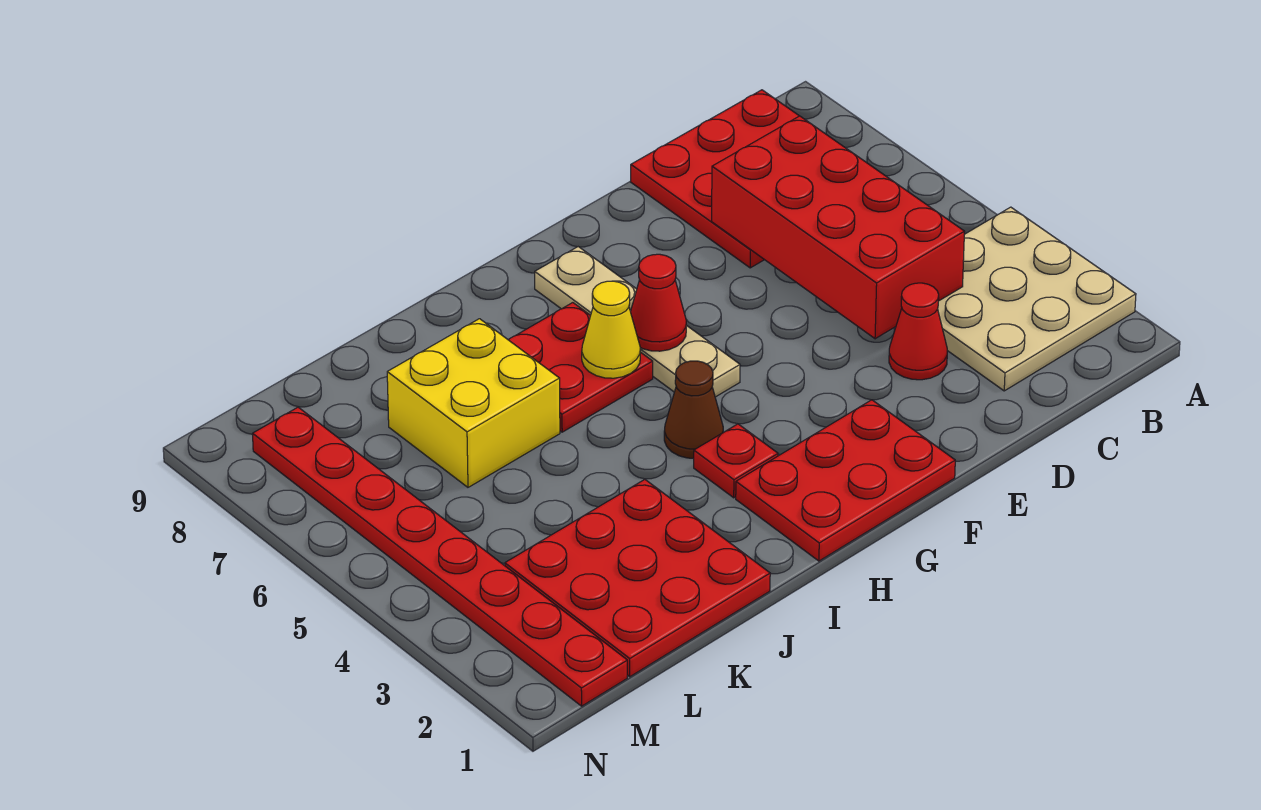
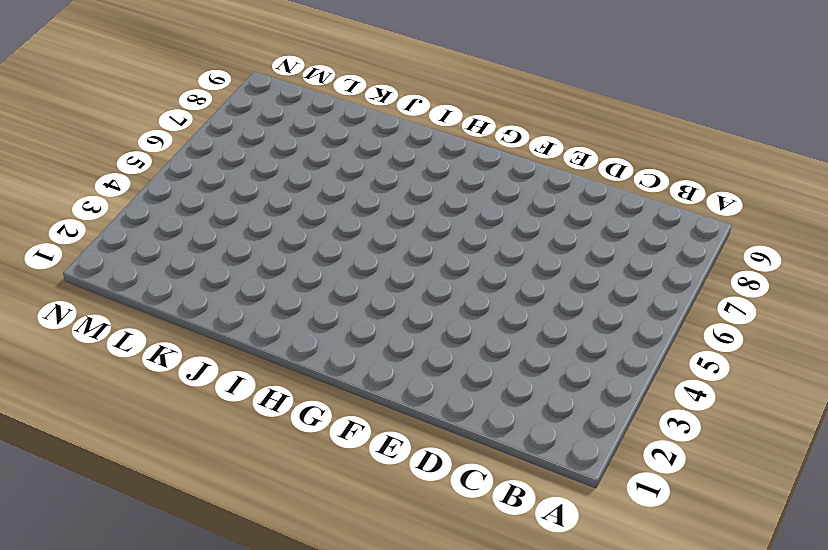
none -> tan plate A2:C4 level 1
none -> red plate B7:D9 level 1
none -> red cone D3 level 1

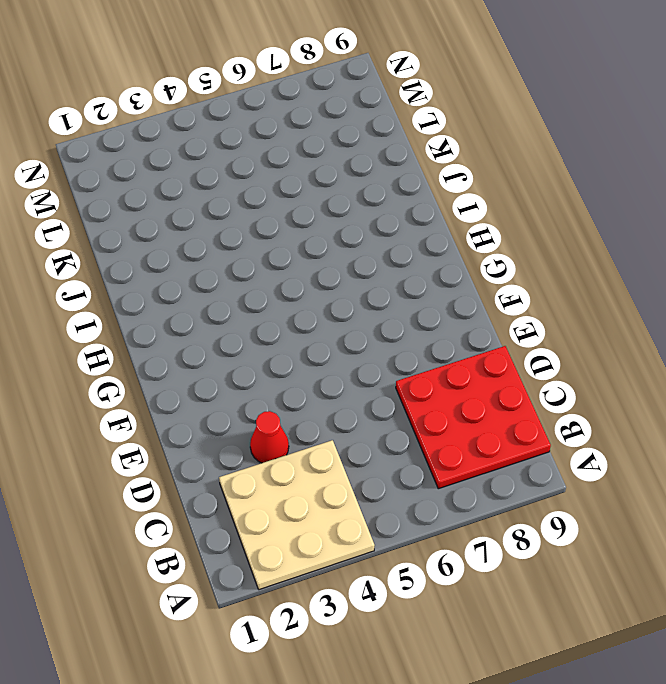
none -> red plate F1:H2 level 1
none -> tan plate G5:G8 level 1
none -> red plate H3 level 1

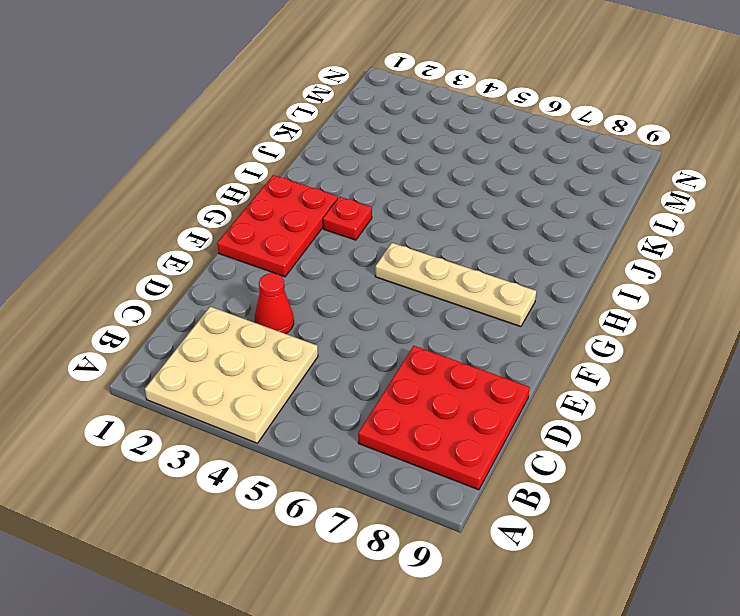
none -> brown cone H4 level 1
none -> red plate H6:I7 level 1
none -> red plate J1:L3 level 1

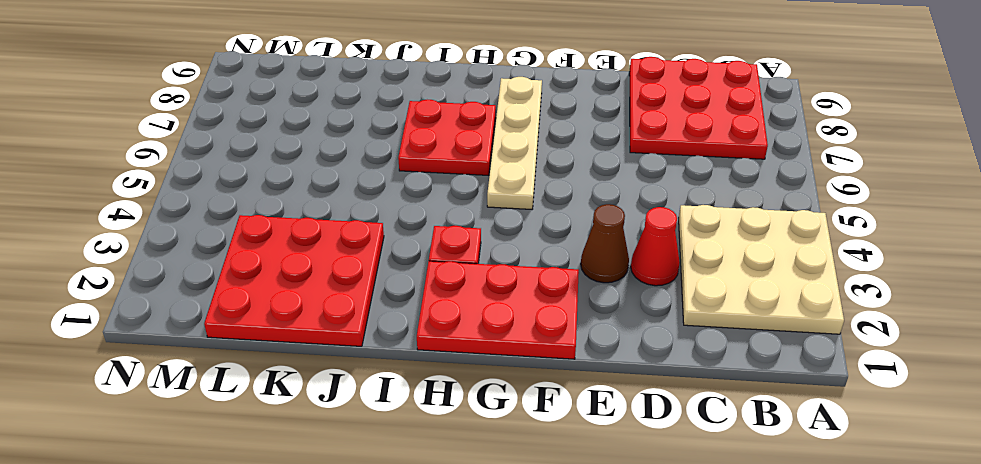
brown cone E3 level 1 -> brown cone H4 level 1
none -> yellow brick J6:K7 level 1
none -> red plate M1:M8 level 1
none -> red brick C4:D7 level 2

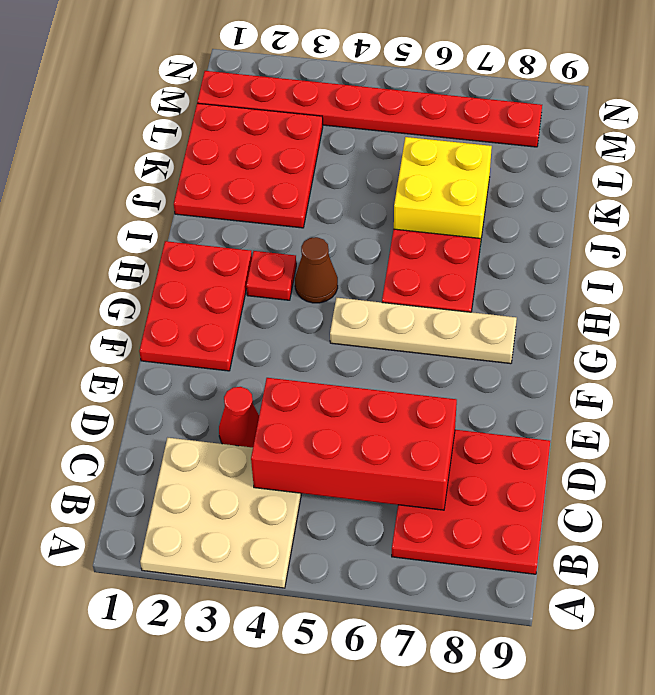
none -> red cone G6 level 2
none -> yellow cone H6 level 2

